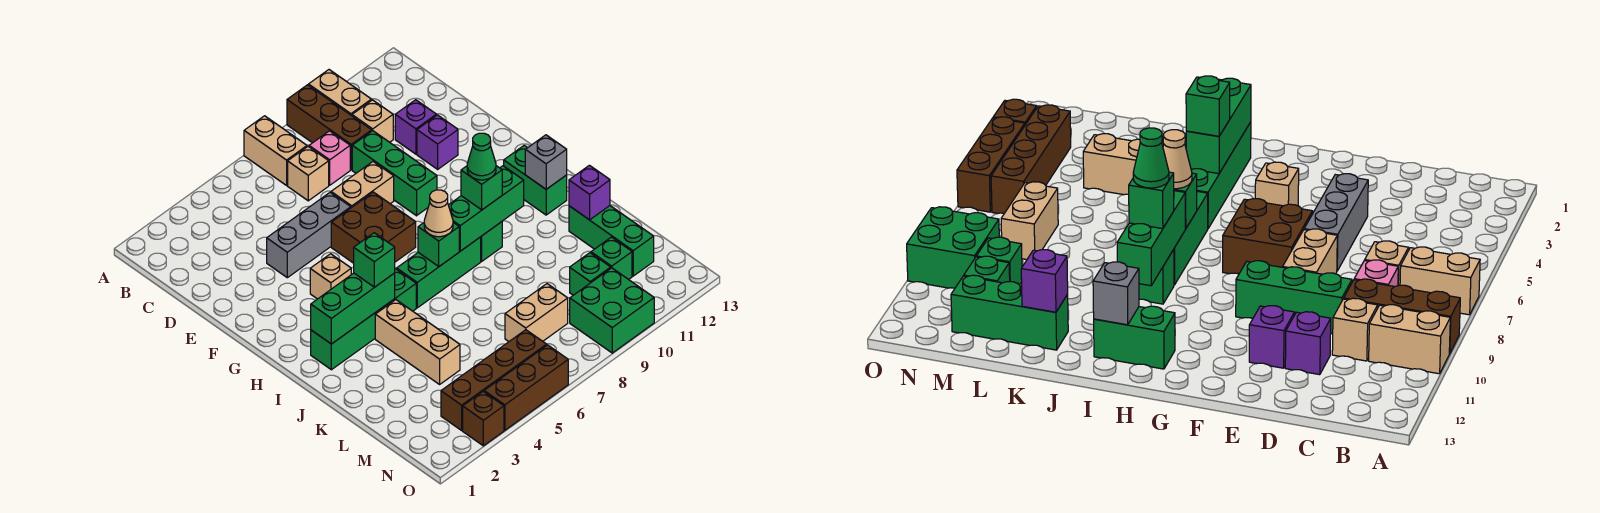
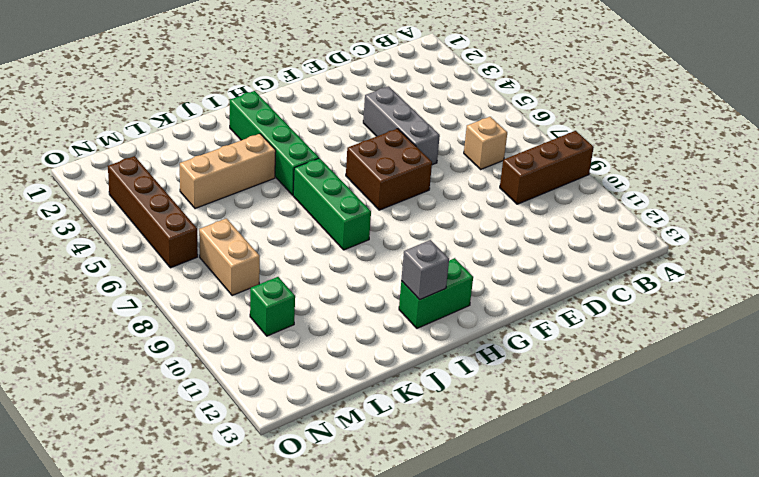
none -> tan brick A7:B7 level 1
none -> tan brick A10:B10 level 1
none -> pink brick C8 level 1
none -> tan brick C10 level 1

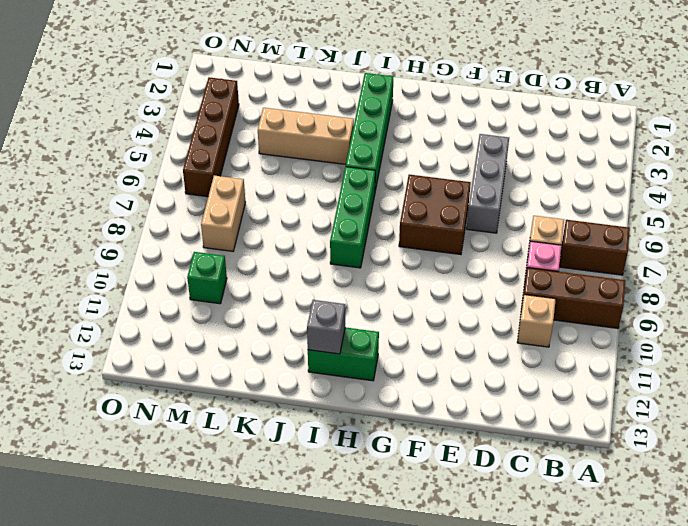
brown brick A7:B7 level 1 -> tan brick A7:B7 level 1
none -> tan brick A10:B10 level 1
none -> green brick D9:F9 level 1
none -> purple brick D11 level 1
none -> tan brick E7:E8 level 1

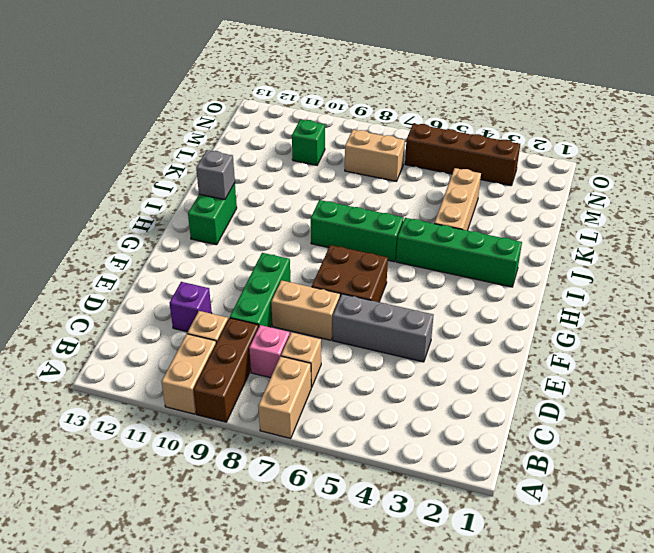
none -> purple brick E11 level 1
none -> tan brick G4 level 1
none -> green brick I9 level 1
none -> green brick K12:M12 level 1

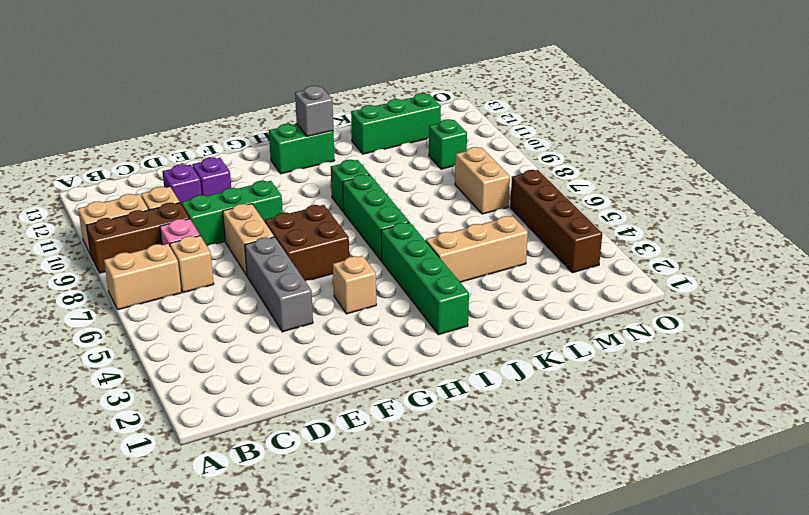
none -> green brick M11 level 1
none -> green brick N9:O10 level 1
none -> brown brick O3 level 1
none -> brown brick O4:O6 level 1

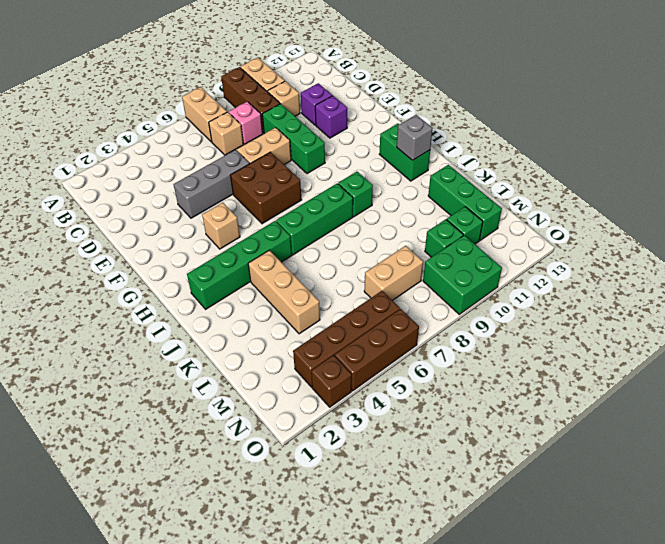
none -> green brick I2:I4 level 2
none -> green brick I7 level 2
none -> green brick I8:I10 level 2
none -> purple brick K12 level 2

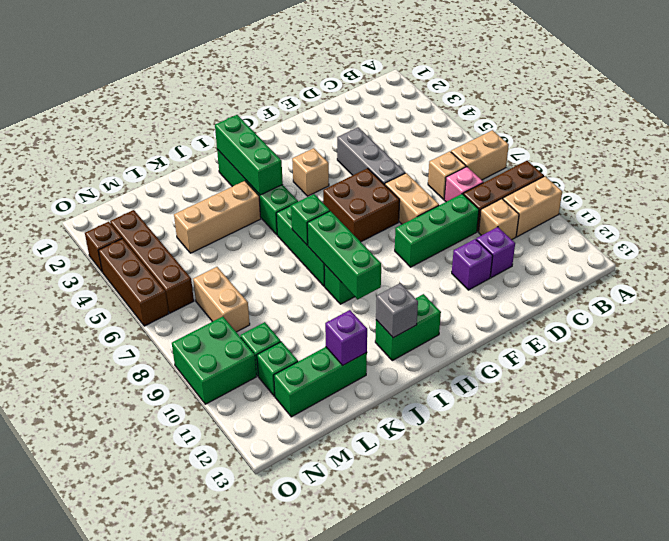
none -> green brick I4 level 3
none -> tan cone I7 level 3
none -> green brick I9 level 3
none -> green cone I9 level 4

